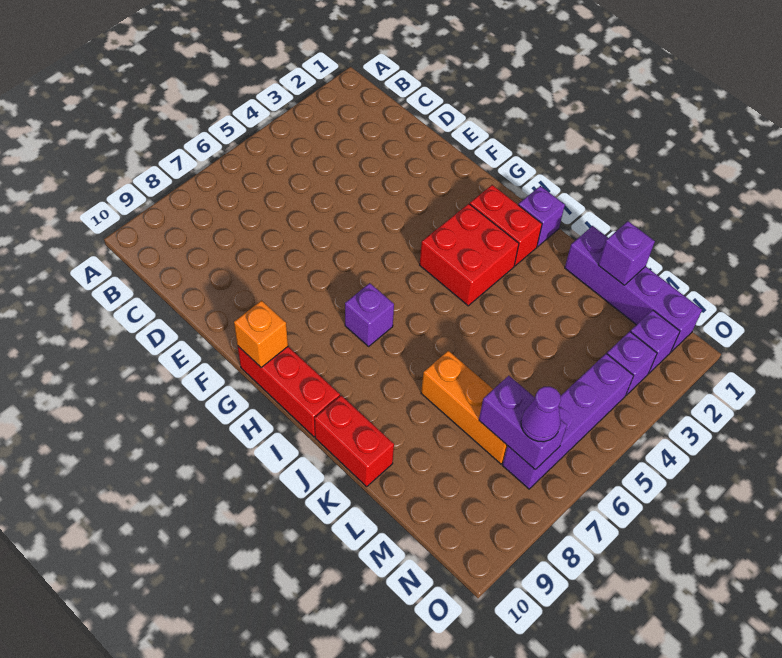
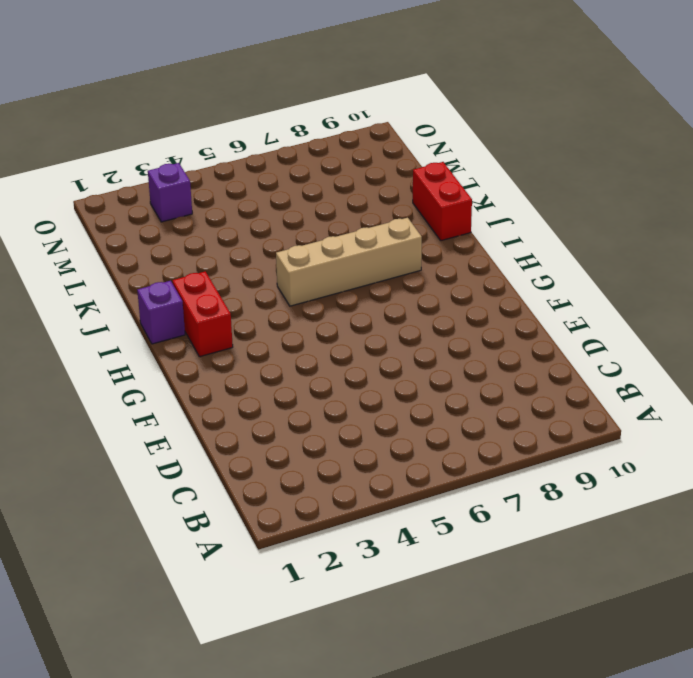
tan brick I5:I8 level 1 -> none
none -> red brick G10:I10 level 1
none -> red brick H3:I4 level 1
none -> purple brick H7 level 1

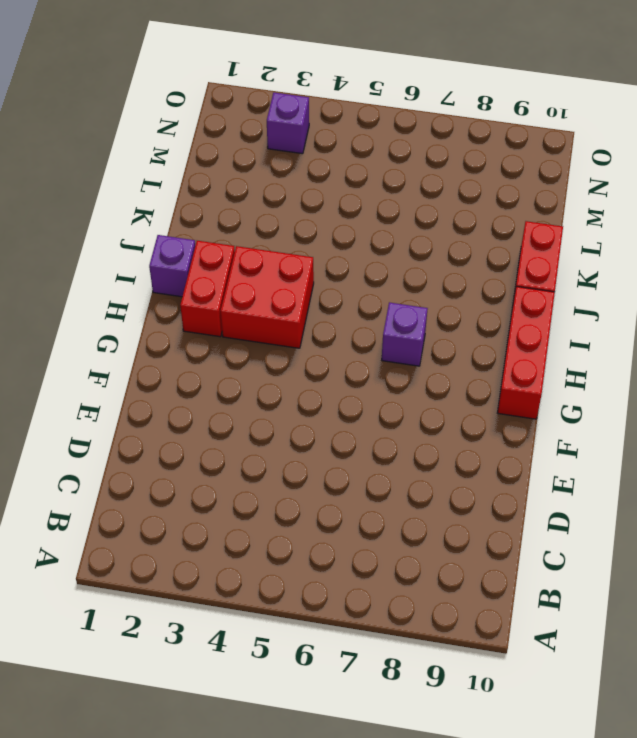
none -> purple brick K1:N1 level 1
none -> orange brick K7:M7 level 1
none -> purple brick N2 level 1

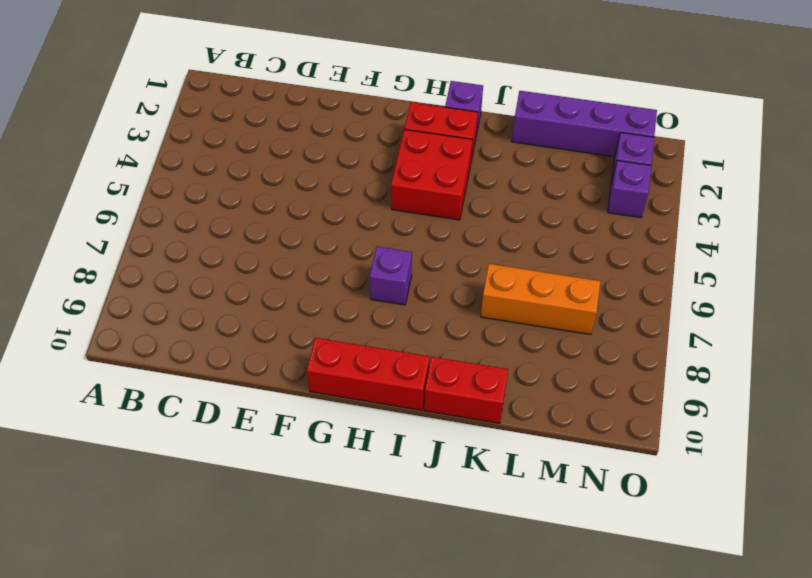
none -> purple brick N4:N7 level 1
none -> orange brick G10 level 2
none -> purple brick L1 level 2

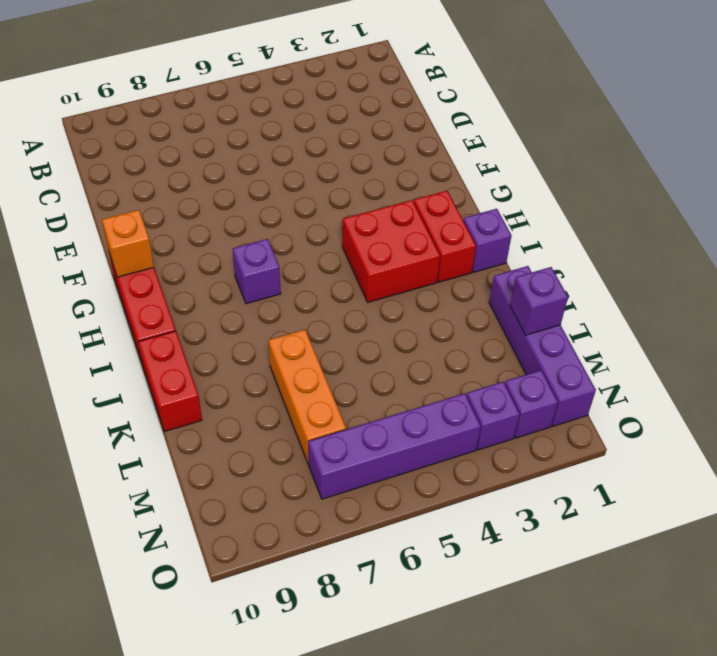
none -> purple brick M7:N7 level 2
none -> purple cone N7 level 3

